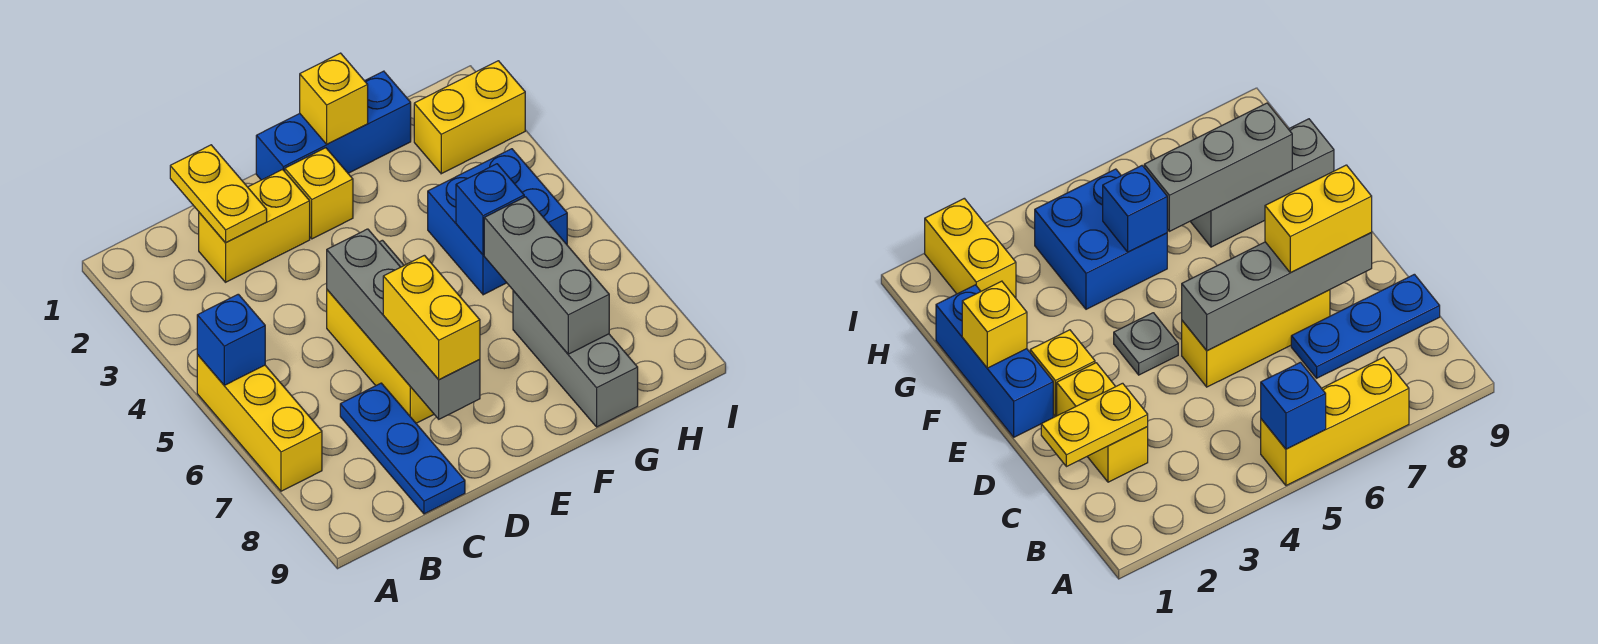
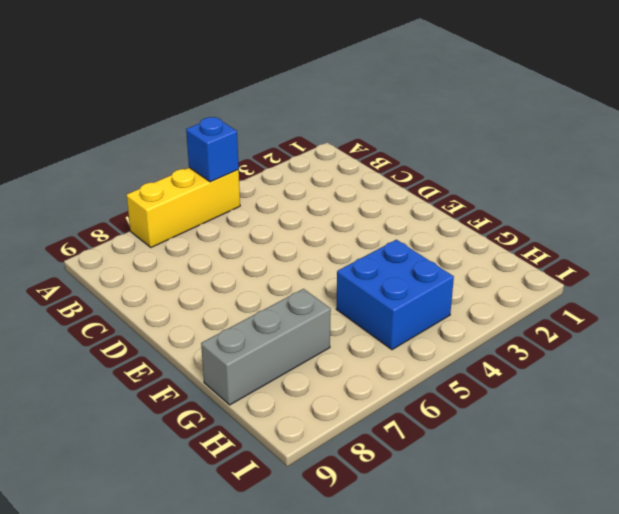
none -> yellow brick C2:D2 level 1
none -> blue plate C7:C9 level 1
none -> yellow brick D5:D7 level 1

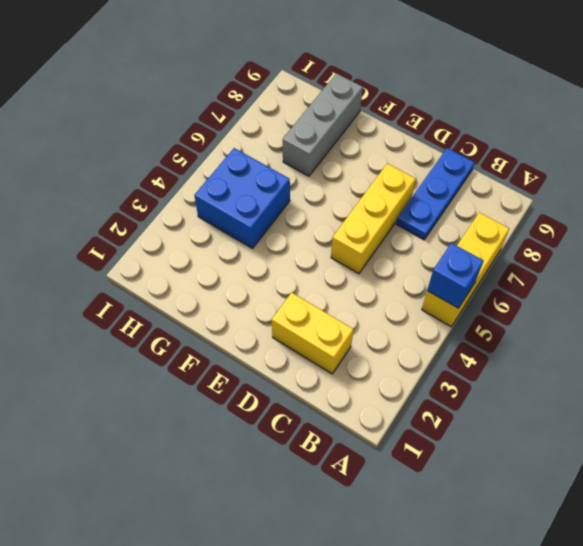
none -> blue brick E1:G1 level 1
none -> yellow brick E2 level 1
none -> grey plate E4 level 1

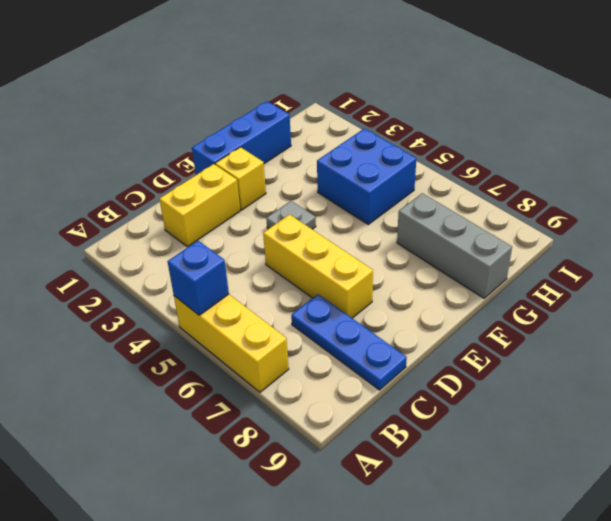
none -> yellow brick H2:I2 level 1
none -> yellow plate C1:C2 level 2
none -> grey brick D5:D8 level 2

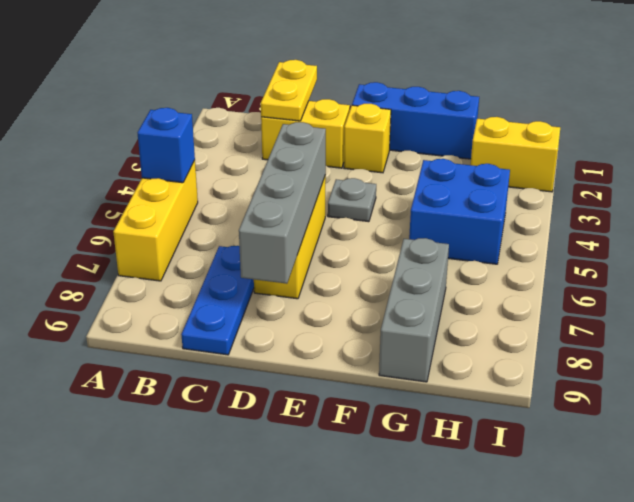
none -> yellow brick F1 level 2
none -> blue brick G5 level 2
none -> grey brick G6:G8 level 2

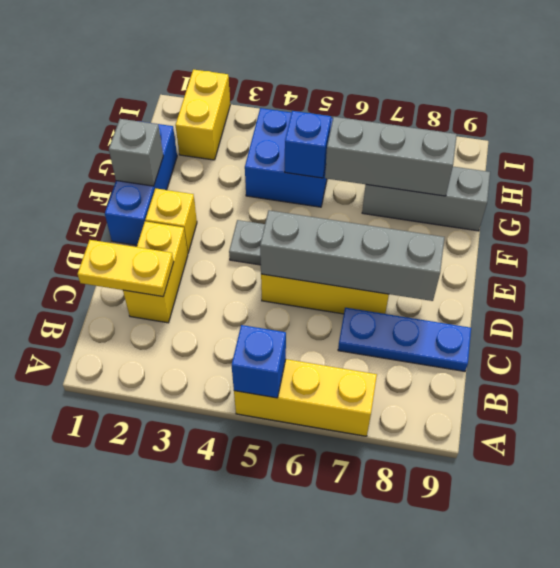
grey brick F1 level 2 -> yellow brick F1 level 2
none -> yellow brick D7:D8 level 3

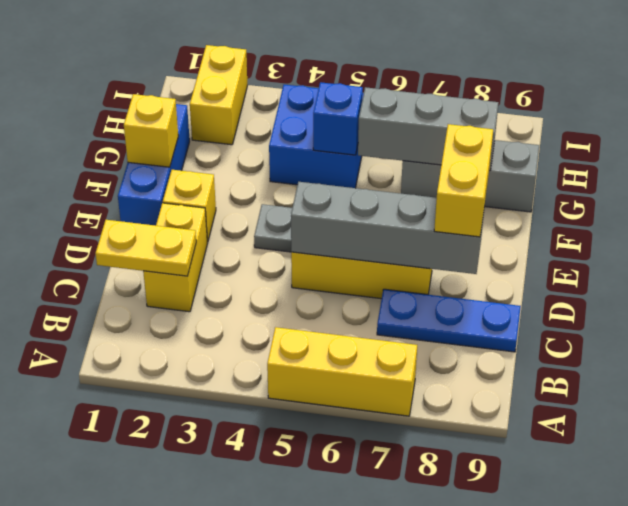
yellow brick D8:E8 level 3 -> yellow brick D7:D8 level 3
none -> blue brick A5 level 2

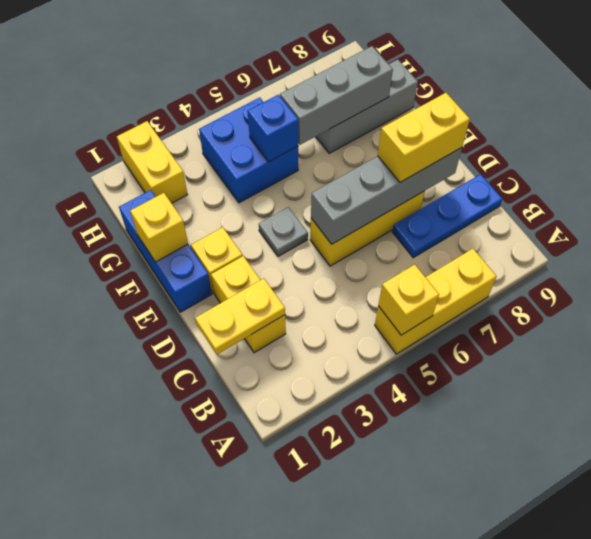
yellow brick A5 level 2 -> blue brick A5 level 2

